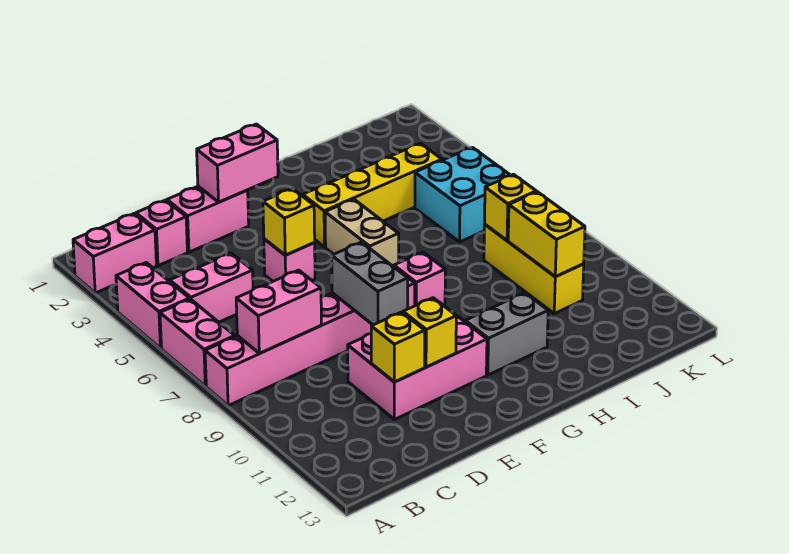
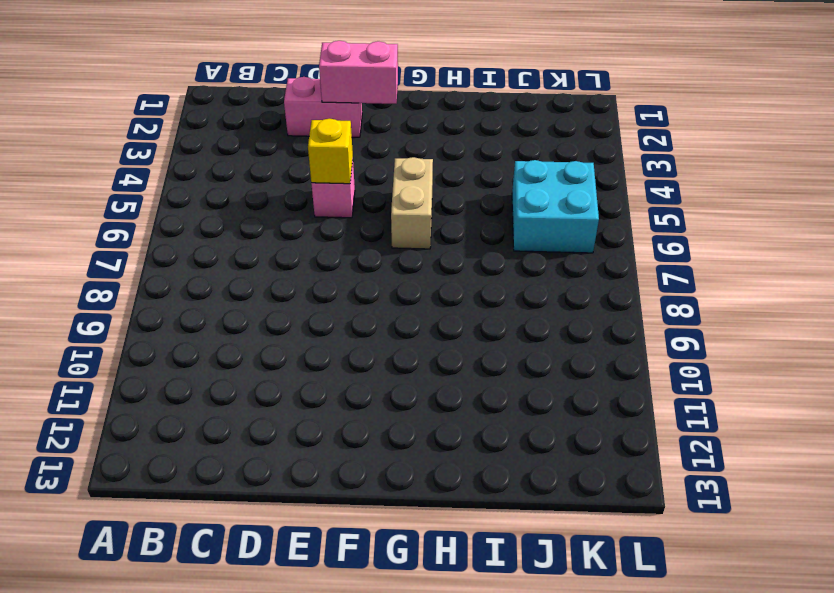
none -> pink brick A2:B2 level 1
none -> pink brick A4:A5 level 1
none -> pink brick A6:A7 level 1

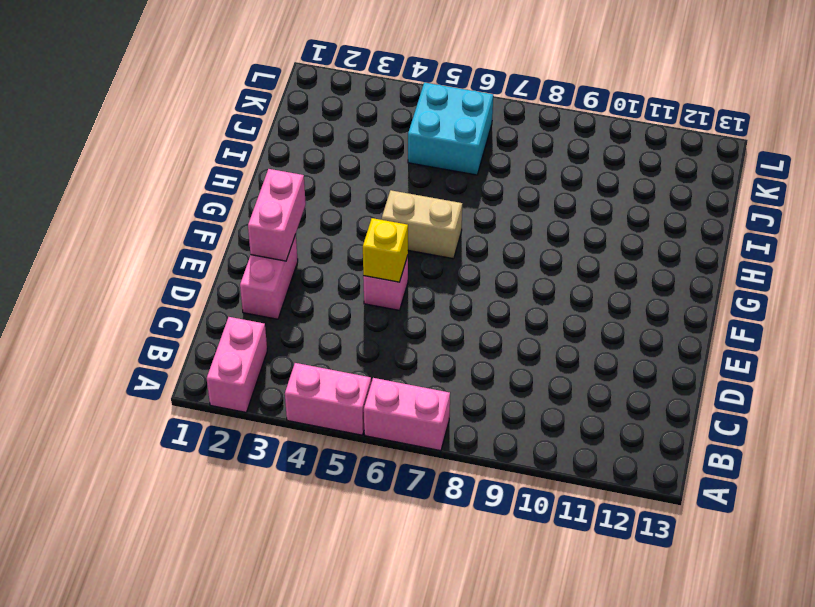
none -> pink brick A8:F8 level 1
none -> pink brick B5:C5 level 1
none -> pink brick C2 level 1

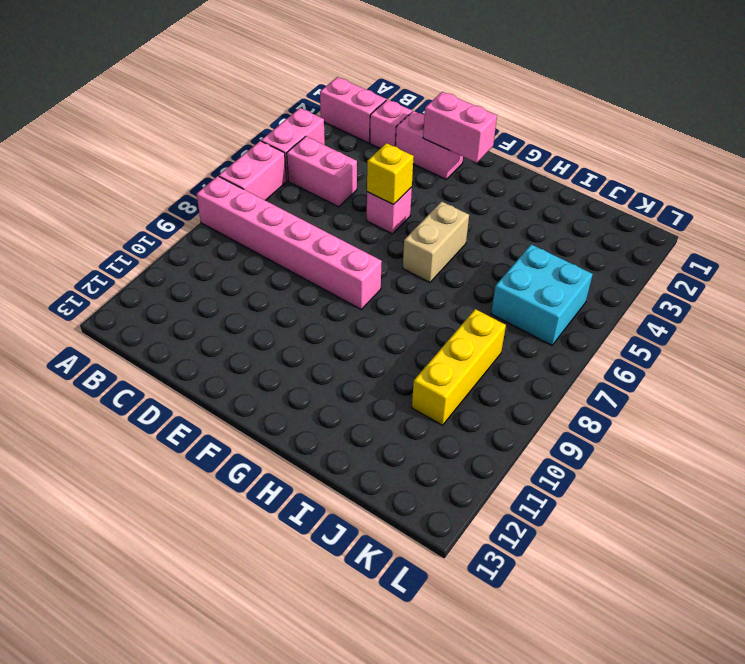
none -> pink brick D10:F11 level 1
none -> yellow brick G4:J4 level 1
none -> pink brick G8 level 1

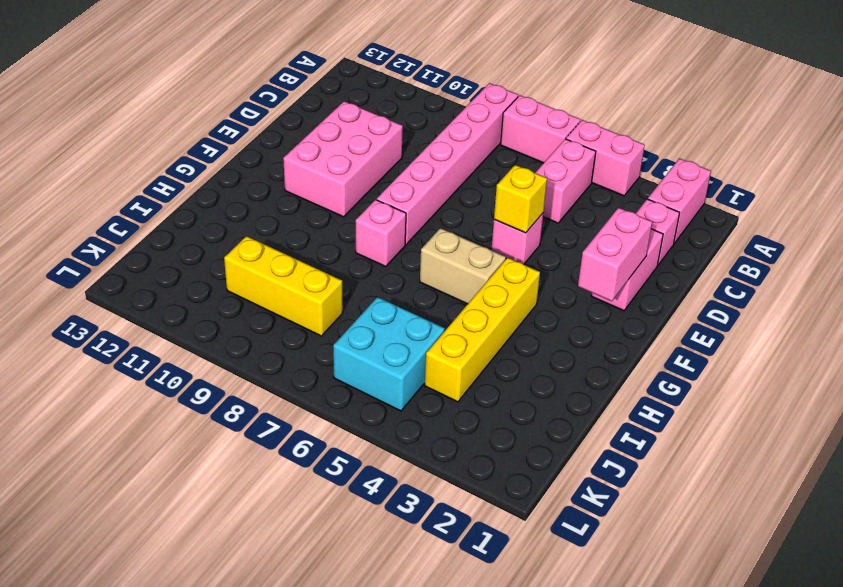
none -> grey brick G11:H11 level 1
none -> pink brick B8:C8 level 2
none -> yellow brick D11 level 2

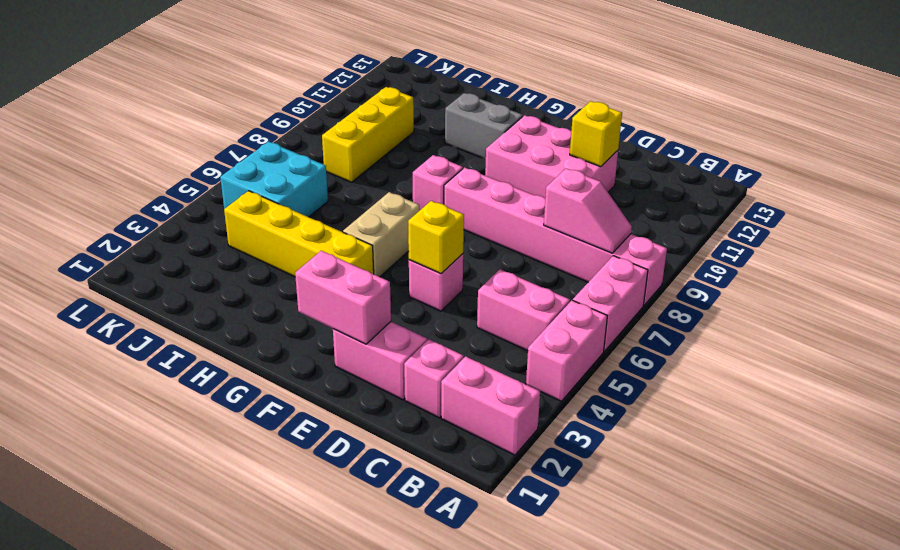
pink slope B8:C8 level 2 top C -> pink brick B8:C8 level 2
none -> grey brick E8:E9 level 2
none -> yellow brick E11 level 2
none -> yellow brick J8 level 2

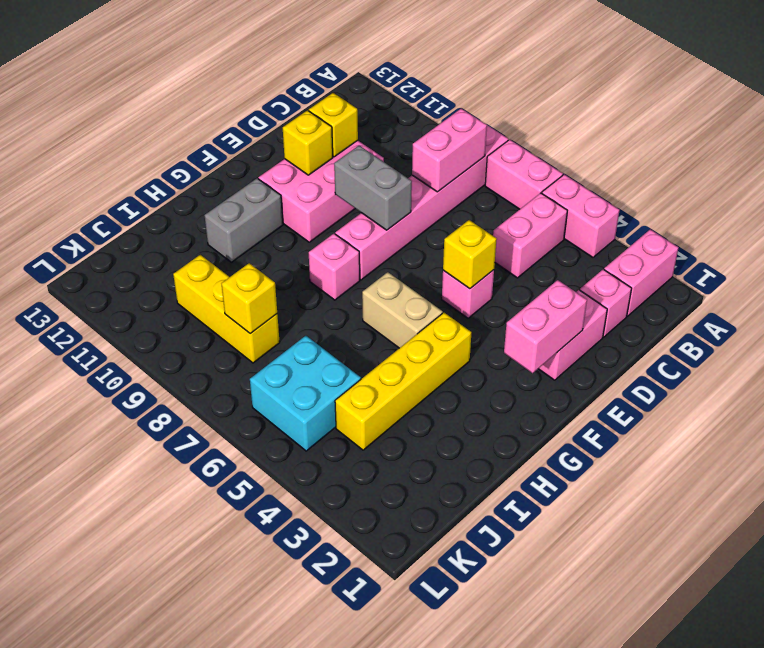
none -> yellow brick J9:J10 level 2

